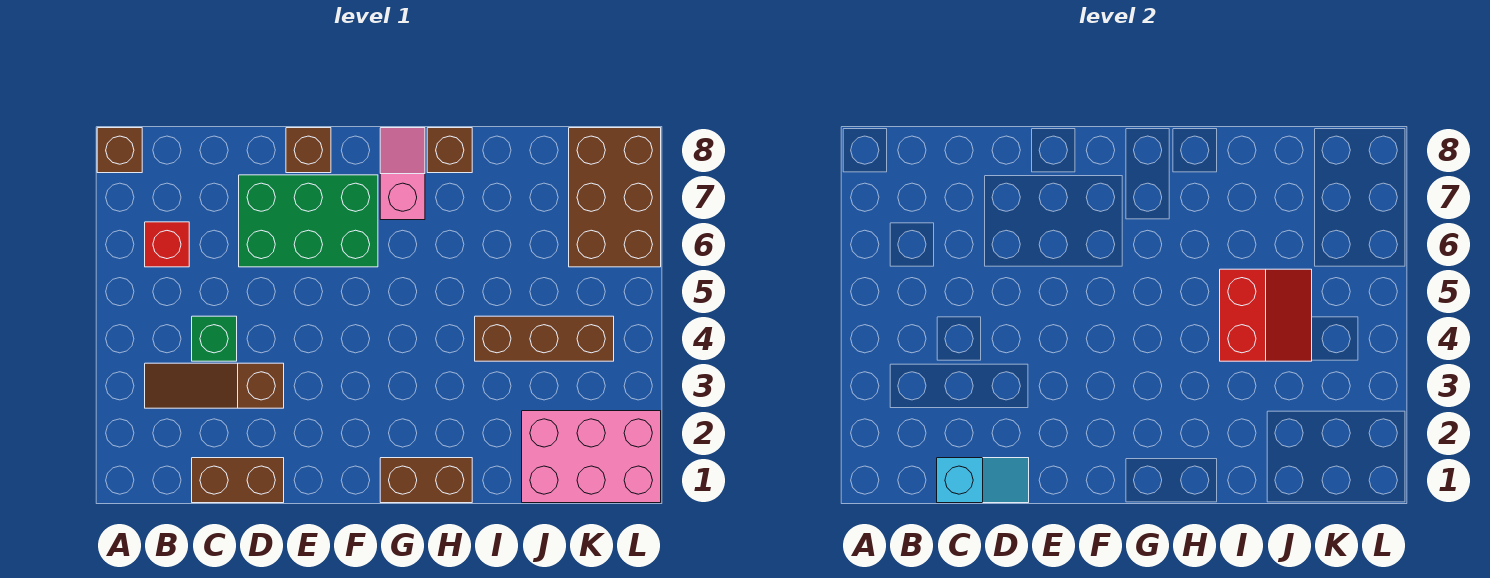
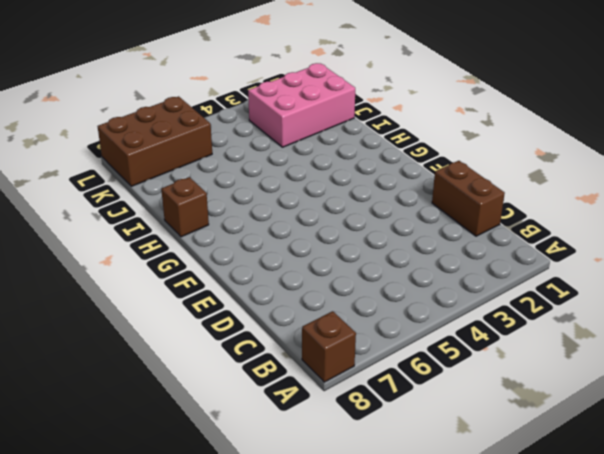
pink brick J1:K3 level 1 -> pink brick J1:L2 level 1
none -> brown slope B3:D3 level 1 top D
none -> red brick B6 level 1
none -> green brick C4 level 1

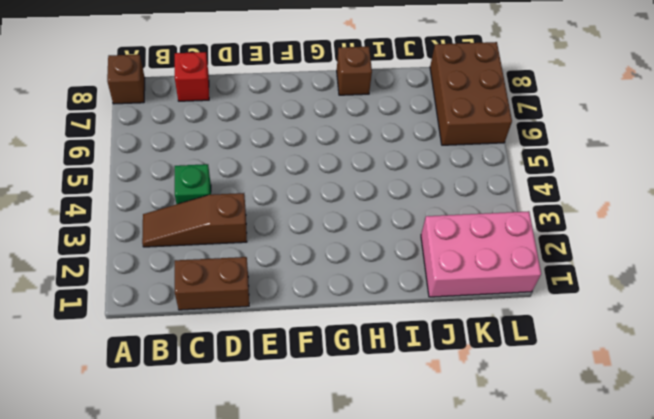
red brick C8 level 1 -> red brick B6 level 1
none -> green brick D6:F7 level 1
none -> brown brick E8 level 1
none -> brown brick G1:H1 level 1

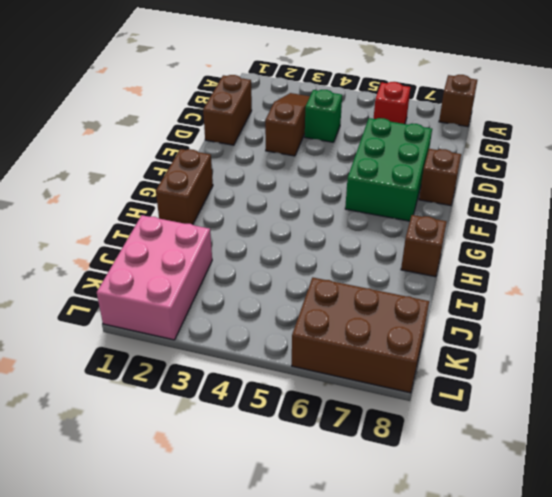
none -> pink slope G7:G8 level 1 top 7
none -> brown brick I4:K4 level 1
none -> cyan slope C1:D1 level 2 top C

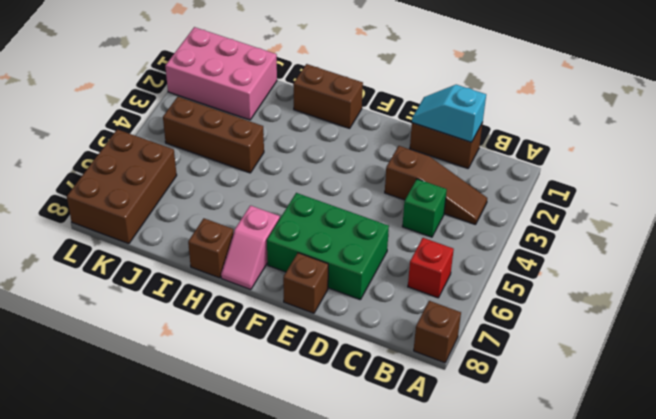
none -> red slope I4:J5 level 2 top I

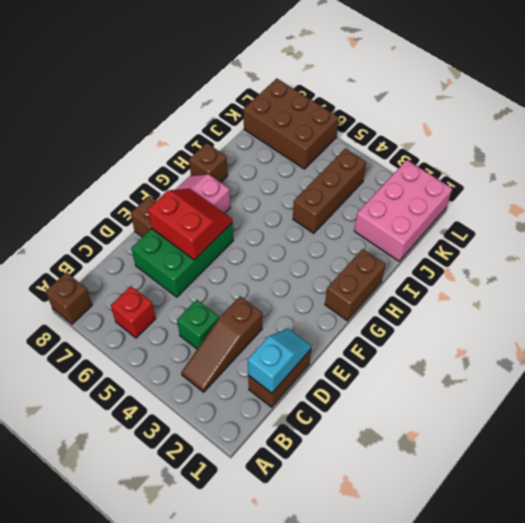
red slope E6:F7 level 2 top E -> red slope I4:J5 level 2 top I

